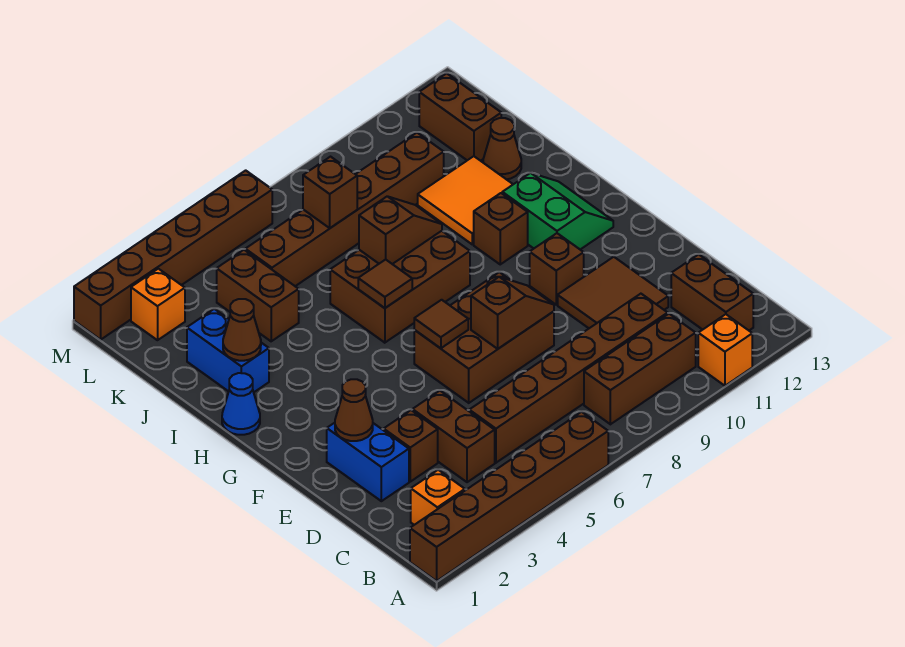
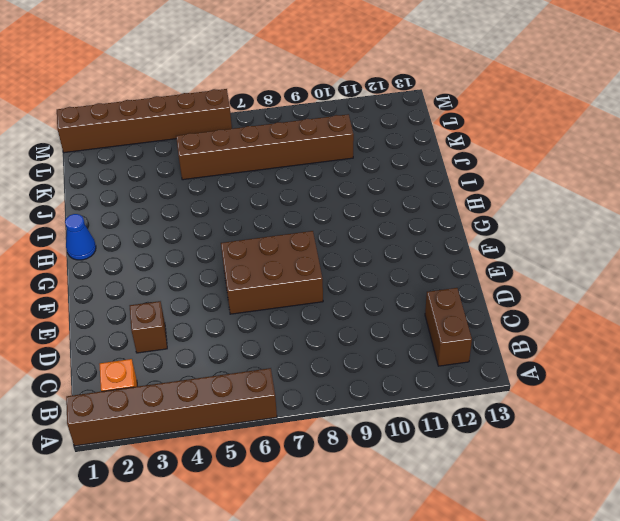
none -> orange brick A11 level 1
none -> brown brick B8:B10 level 1
none -> brown brick C4:D4 level 1
none -> brown brick C5:C10 level 1

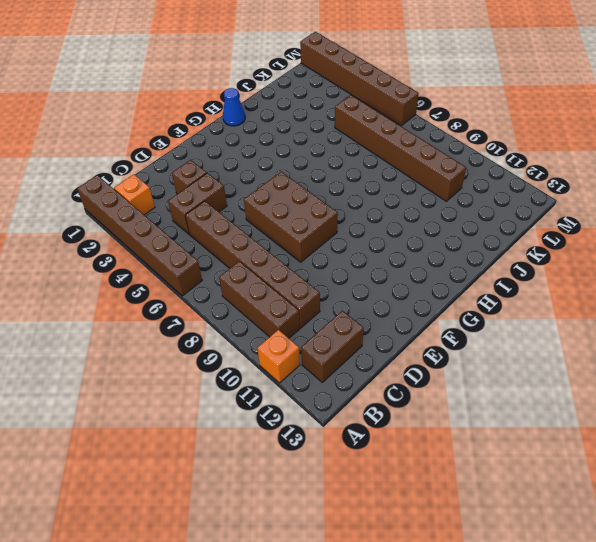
none -> blue brick D2:E2 level 1
none -> brown tile D10:E11 level 1
none -> brown brick F10 level 1
none -> green slope G11:H12 level 1 top 11

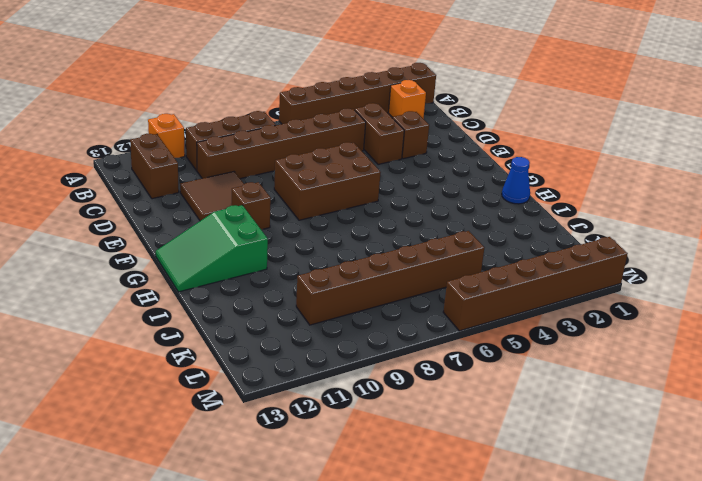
green slope G11:H13 level 1 top 11 -> green slope G11:H12 level 1 top 11
none -> blue brick D2:E2 level 1
none -> brown brick H6:I8 level 1
none -> brown brick H10 level 1
none -> blue brick I2:J2 level 1

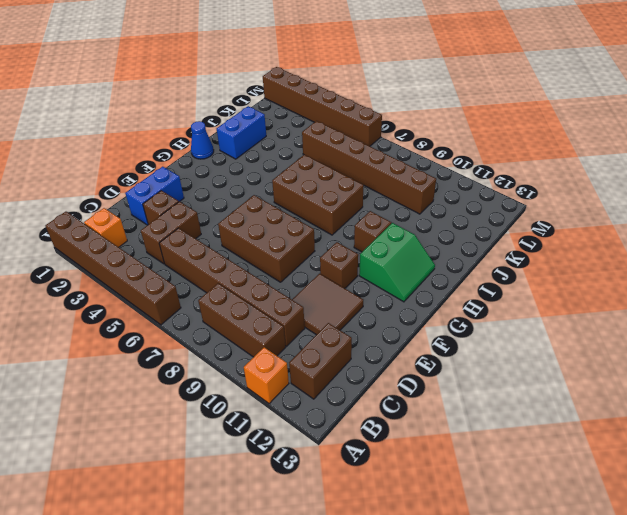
none -> orange tile I10:J11 level 1
none -> brown brick J4:K4 level 1
none -> brown cone J12 level 1
none -> brown brick K12:L12 level 1

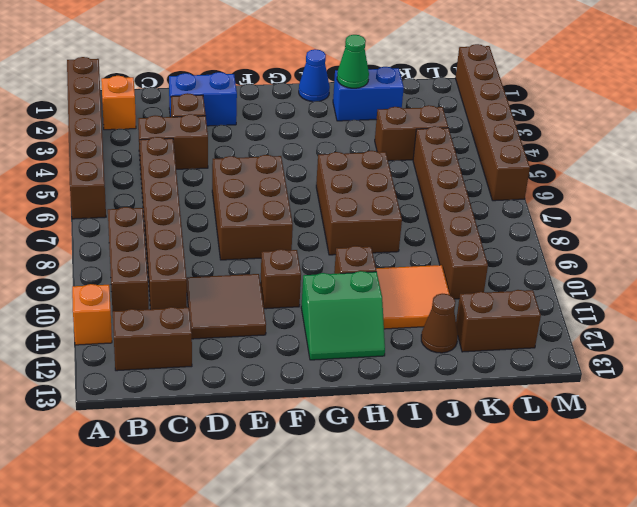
green cone I2 level 2 -> brown cone I2 level 2
none -> orange brick L2 level 1
none -> brown cone E2 level 2
none -> brown slope E7:E8 level 2 top 7
none -> brown tile F6 level 2

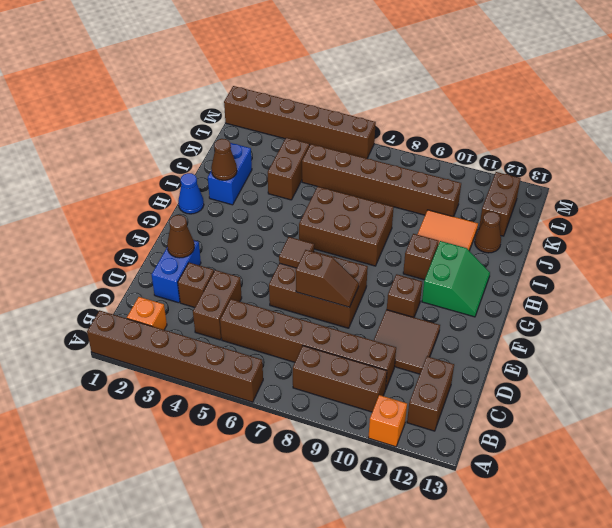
none -> orange brick L2 level 1
none -> brown tile H6 level 2
none -> brown slope I7:I8 level 2 top 7
none -> brown brick K7 level 2

